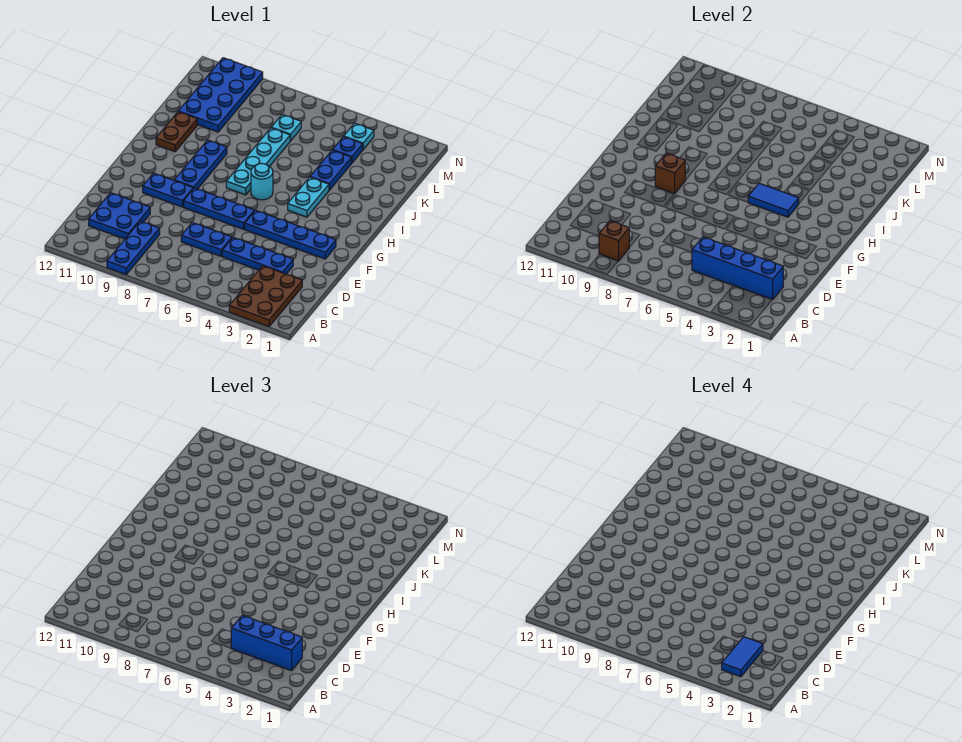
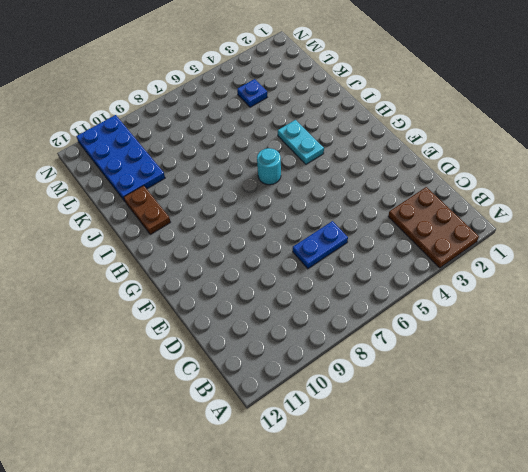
none -> blue plate A9:C9 level 1
none -> blue plate C10:D11 level 1
none -> blue plate D3:D5 level 1

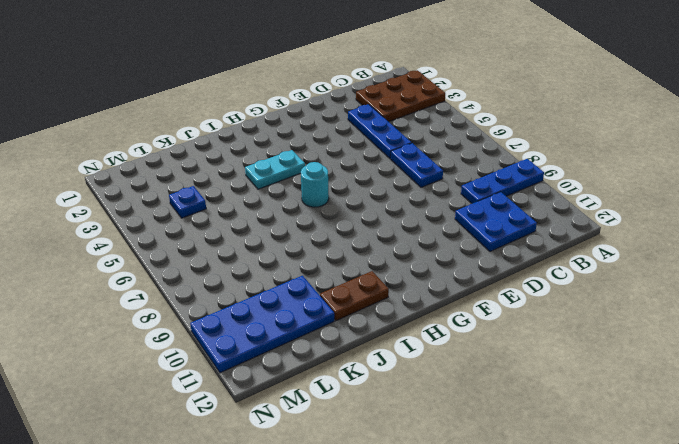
none -> blue plate F2:F5 level 1
none -> blue plate F6:F8 level 1
none -> blue plate F9:F10 level 1

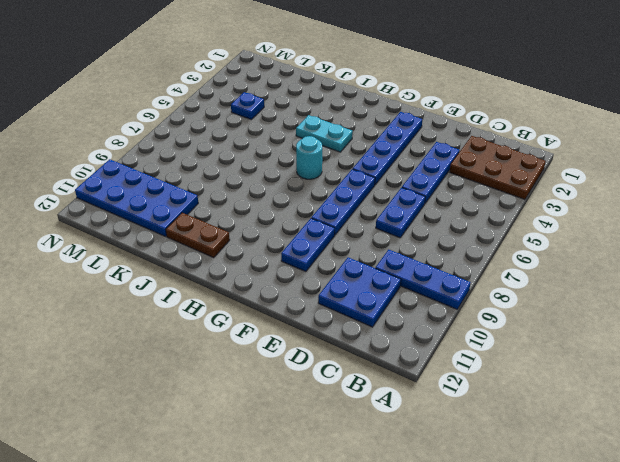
none -> blue plate G9:I9 level 1
none -> cyan plate H7:K7 level 1
none -> blue plate J4:K4 level 1

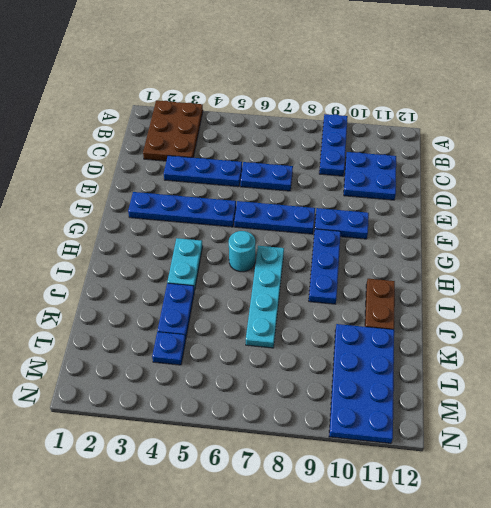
none -> cyan plate L7 level 1
none -> cyan plate M4 level 1
none -> brown brick B9 level 2

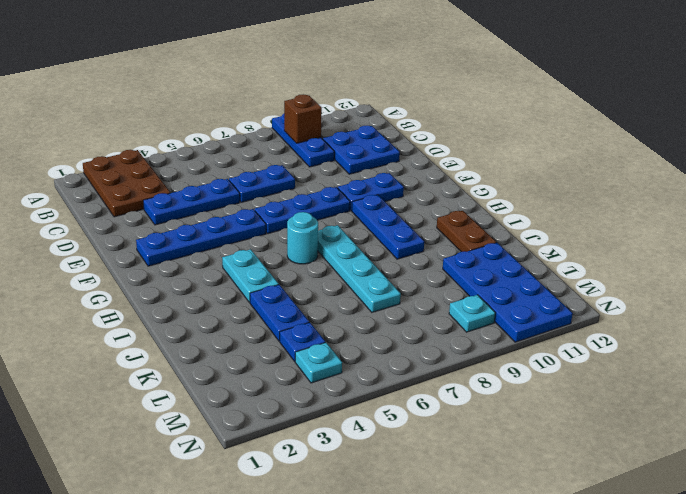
cyan plate M9 level 1 -> cyan plate L7 level 1
none -> blue brick C2:C5 level 2
none -> brown brick G9 level 2
none -> blue tile H4:H5 level 2

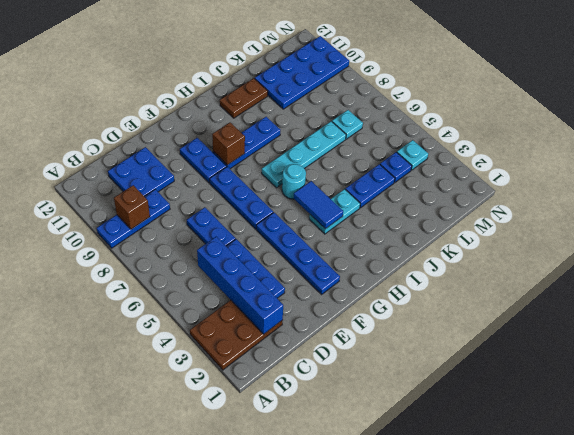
none -> blue brick C2:C4 level 3
none -> blue tile B3:C3 level 4

